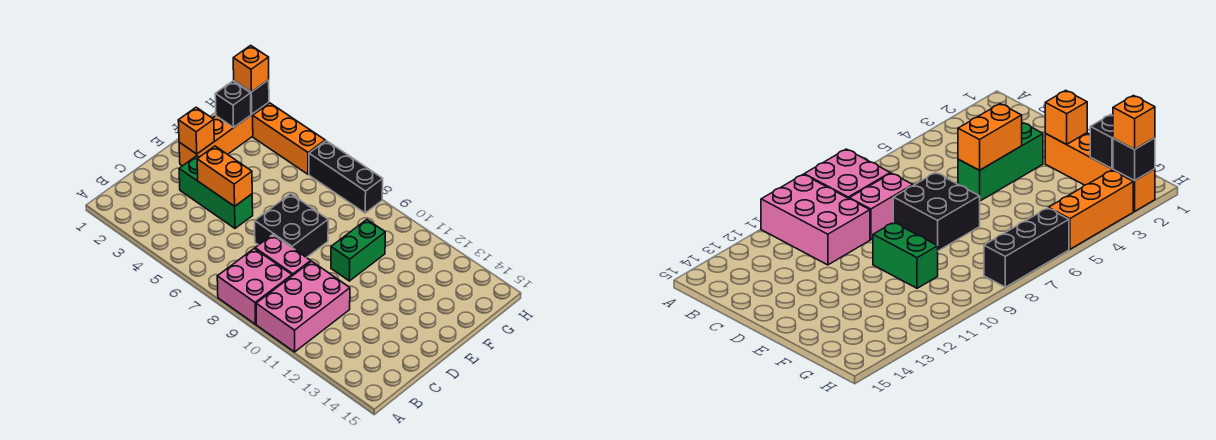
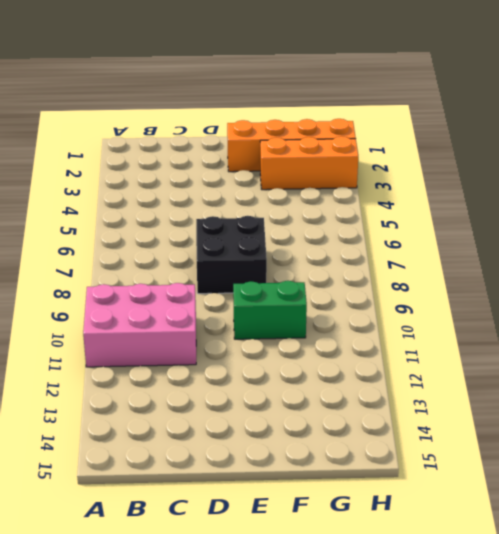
orange brick F3:H3 level 1 -> orange brick H3:H5 level 1
none -> pink brick A8:B9 level 1
none -> pink brick C8:C9 level 1
none -> green brick D3:D5 level 1

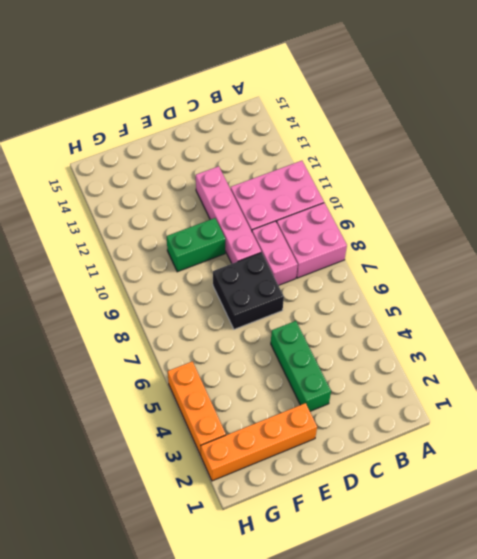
pink brick D9:D12 level 1 -> none
none -> black brick H6:H8 level 1
none -> orange brick D4:D5 level 2
none -> orange brick E2 level 2

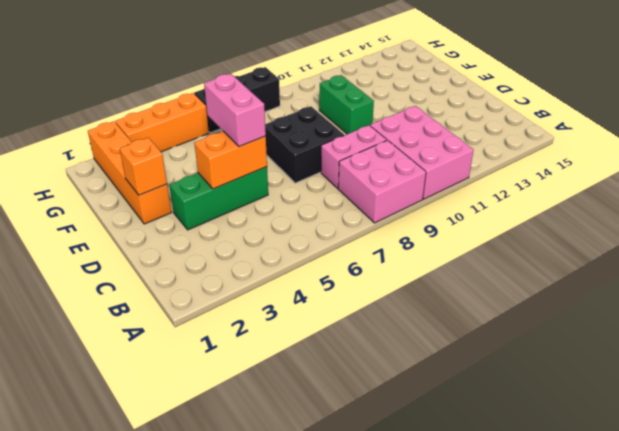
pink brick D5:E5 level 3 -> none
none -> black brick G2 level 2
none -> black brick H2 level 2
none -> orange brick H2 level 3

